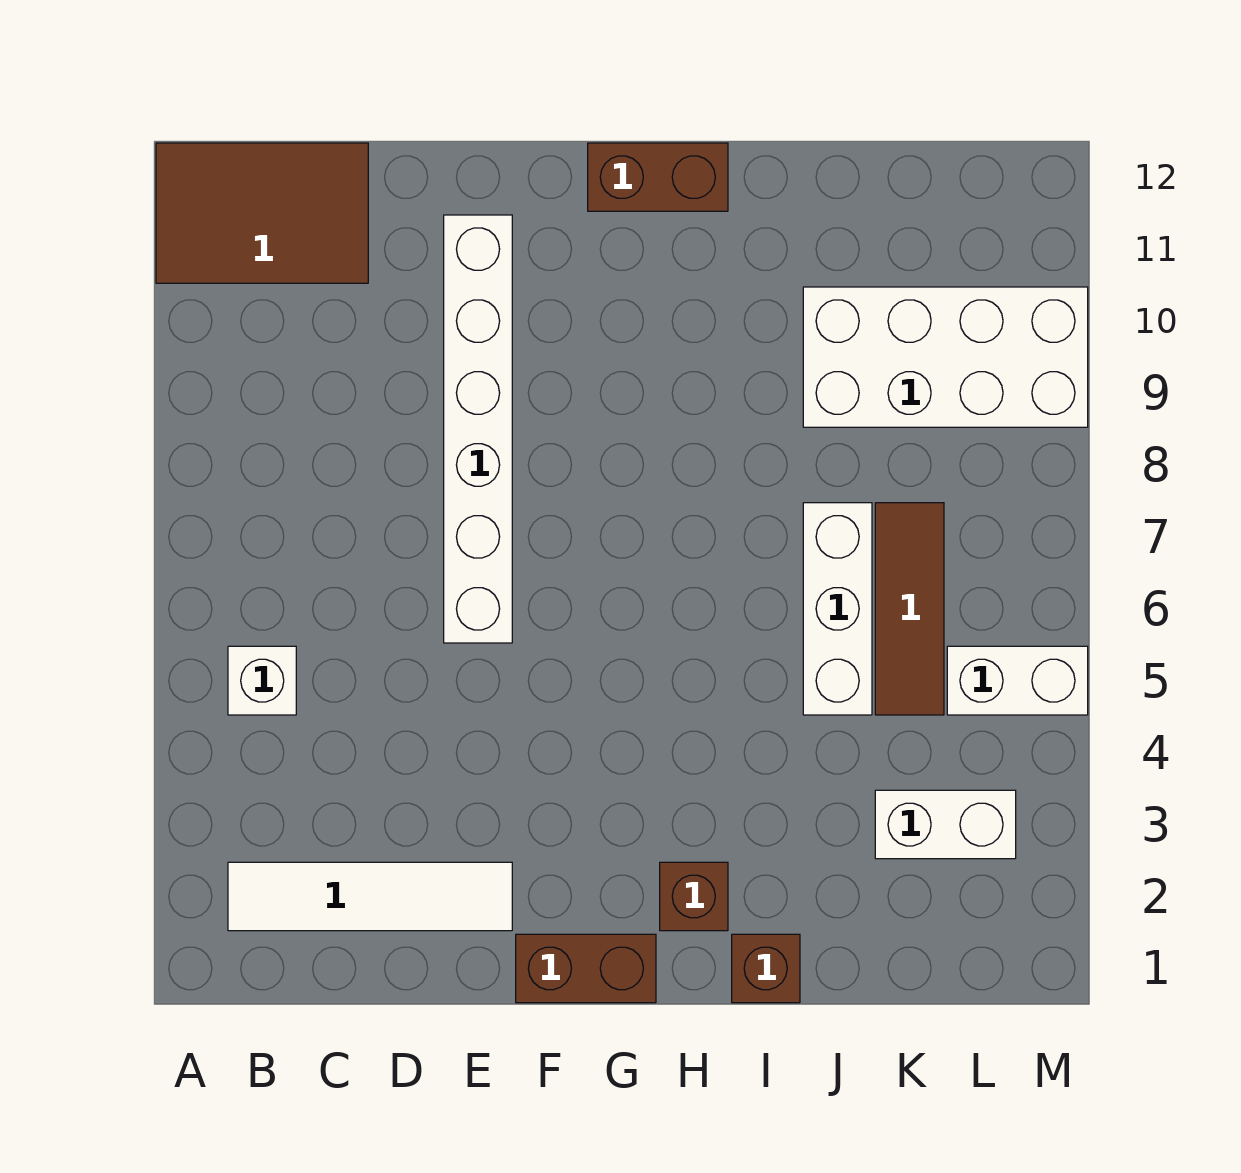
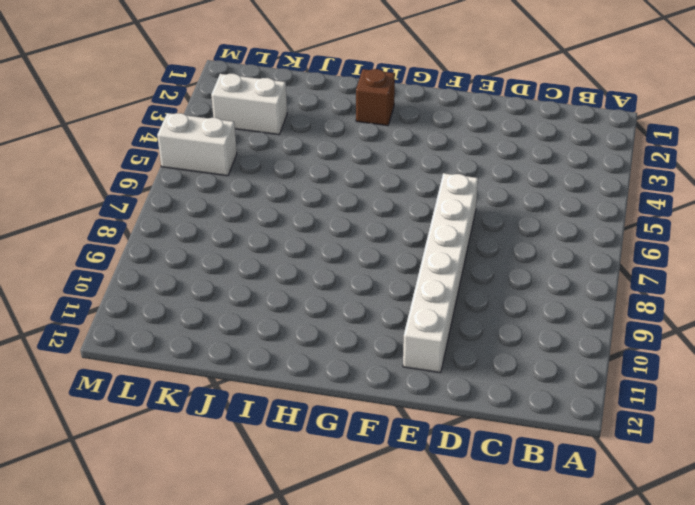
none -> brown tile A11:C12 level 1
none -> white tile B2:E2 level 1
none -> white brick B5 level 1

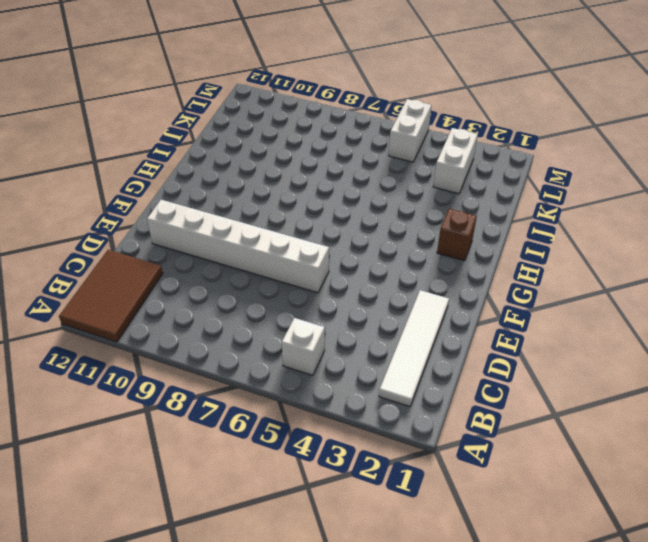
none -> brown brick F1:G1 level 1
none -> brown brick G12:H12 level 1
none -> brown brick I1 level 1

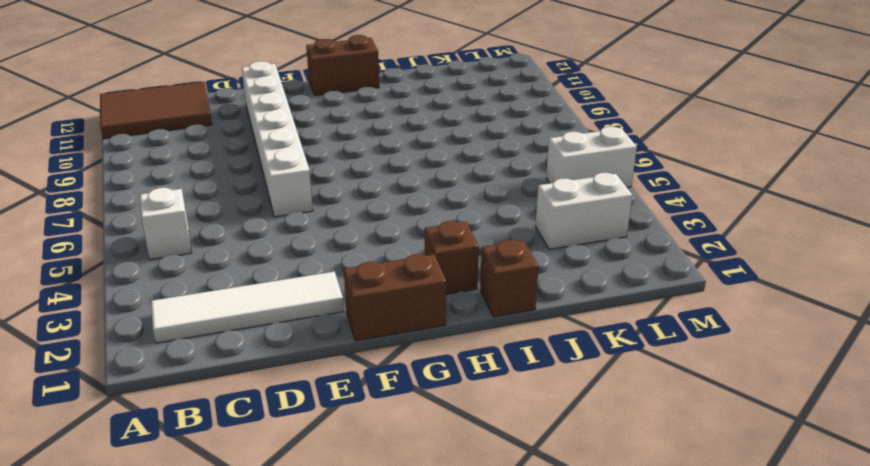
none -> white brick J5:J7 level 1
none -> white brick J9:M10 level 1
none -> brown tile K5:K7 level 1

